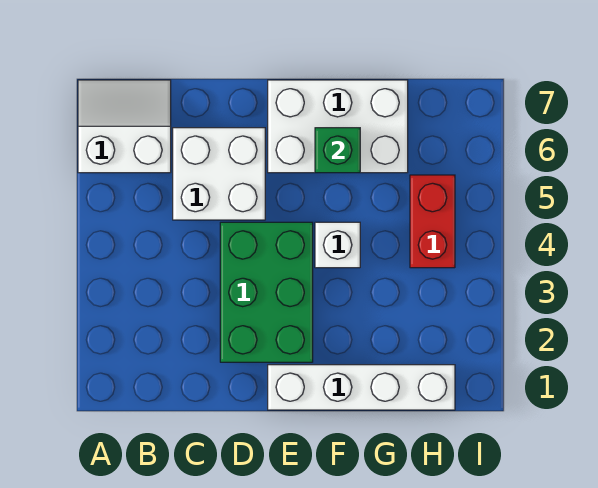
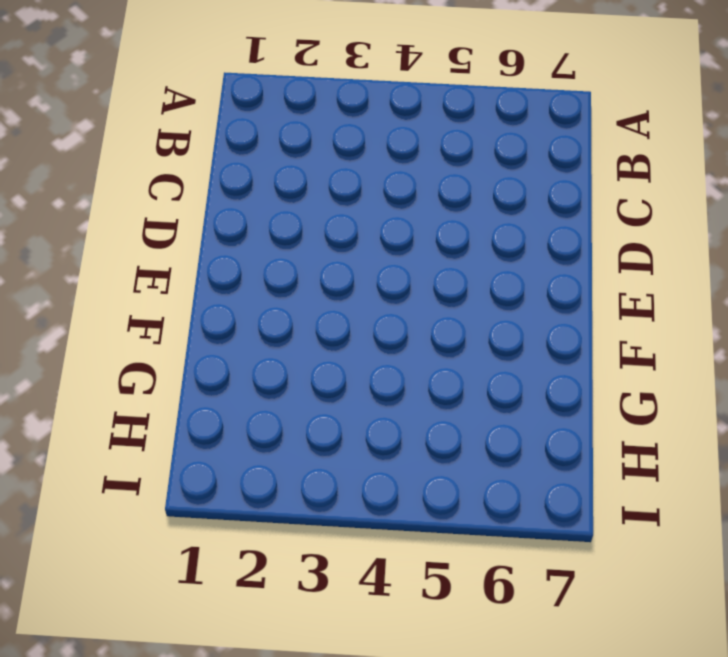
none -> white slope A6:B7 level 1 top 6
none -> white brick C5:D6 level 1

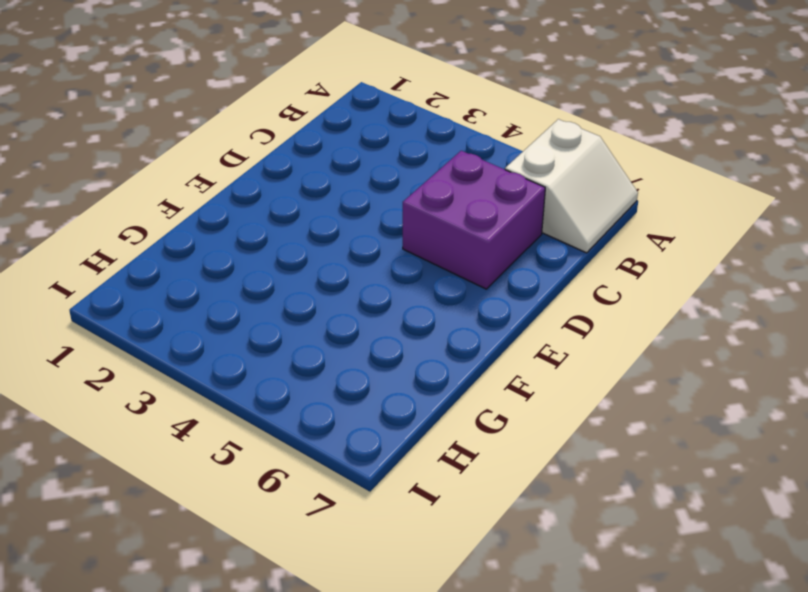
purple brick C5:D6 level 1 -> white brick C5:D6 level 1
none -> green brick D2:E4 level 1
none -> white brick E1:H1 level 1

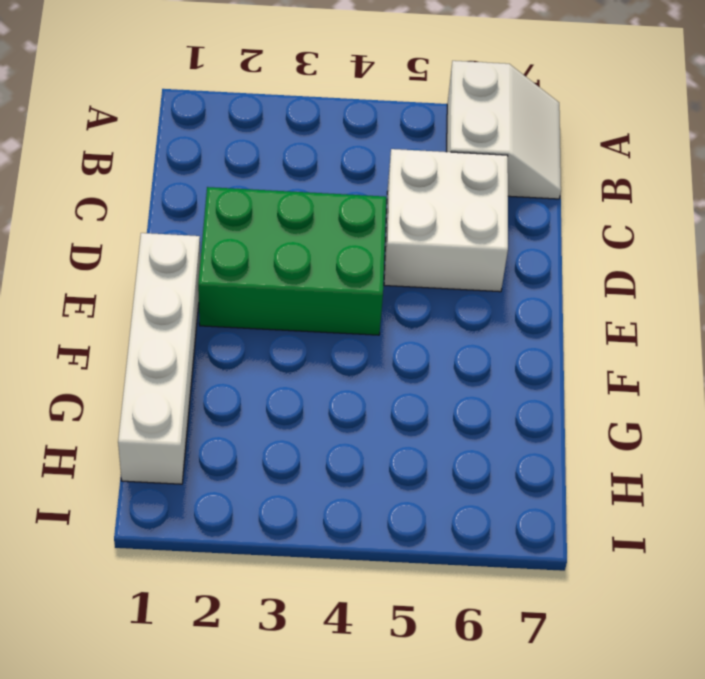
none -> white brick E6:G7 level 1
none -> white brick F4 level 1

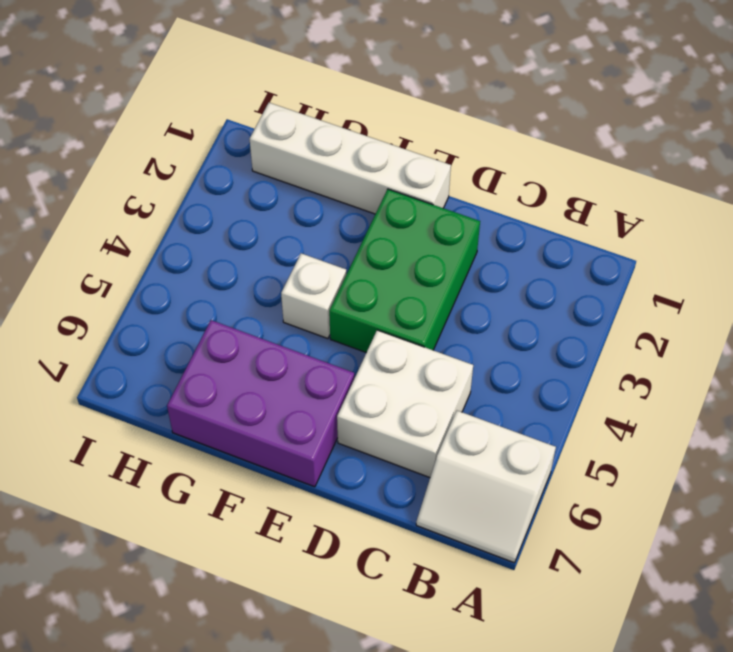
purple brick E6:G7 level 1 -> white brick E6:G7 level 1
none -> red brick H4:H5 level 1
none -> green brick F6 level 2

